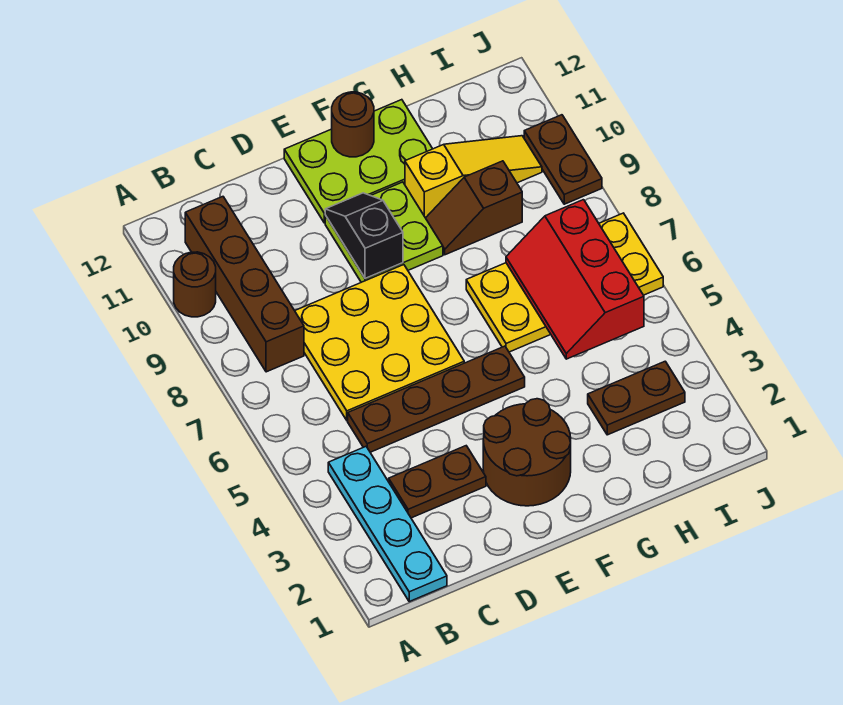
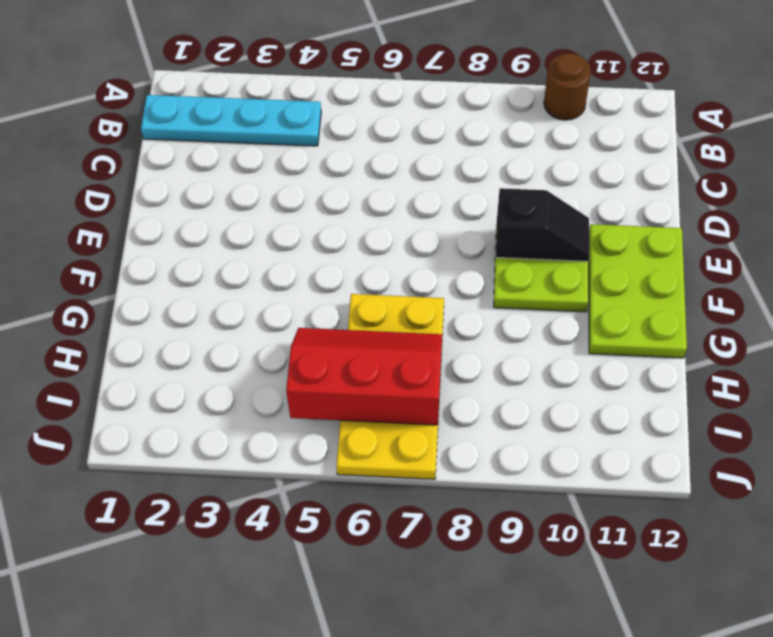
none -> brown brick B8:B11 level 1
none -> brown plate C3:D3 level 1
none -> brown plate C5:F5 level 1

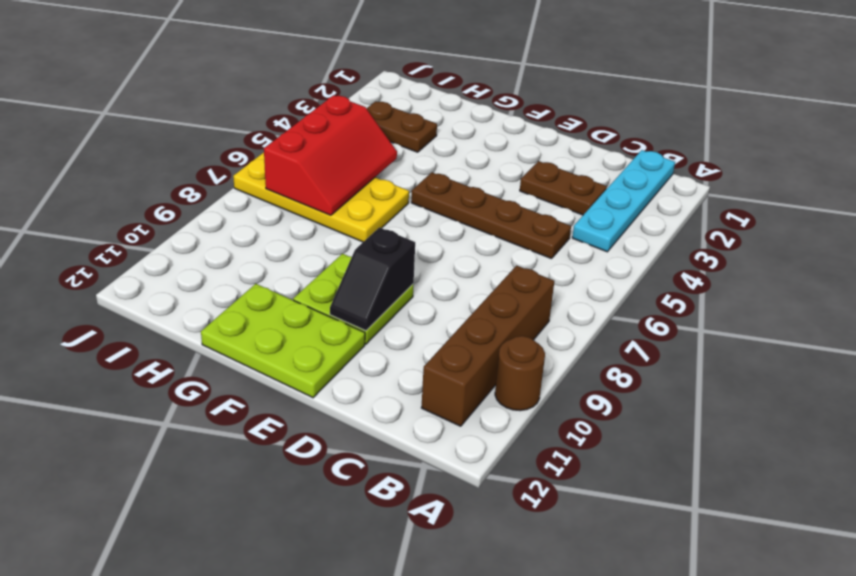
none -> yellow plate C6:E8 level 1
none -> brown round brick E2:F3 level 1
none -> brown slope G9:H9 level 1 top H

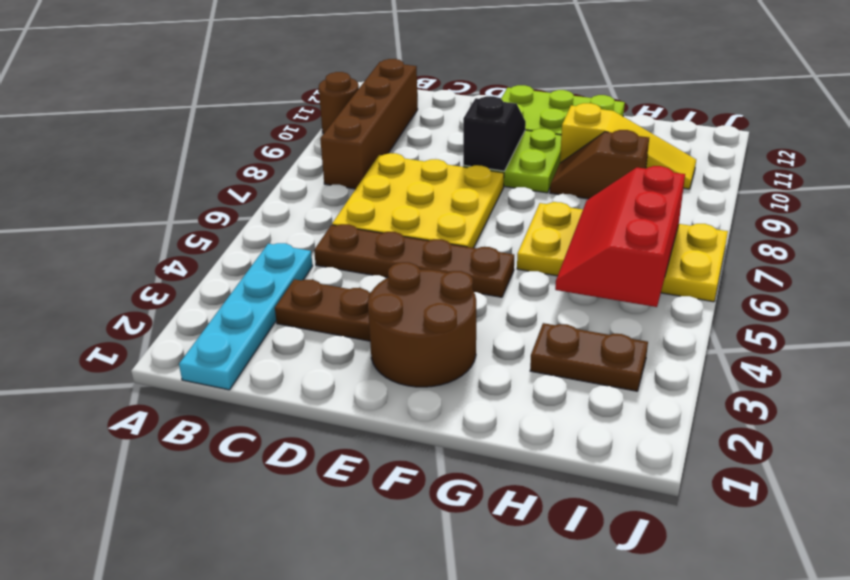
none -> brown plate J9:J10 level 1
none -> brown round brick F12 level 2

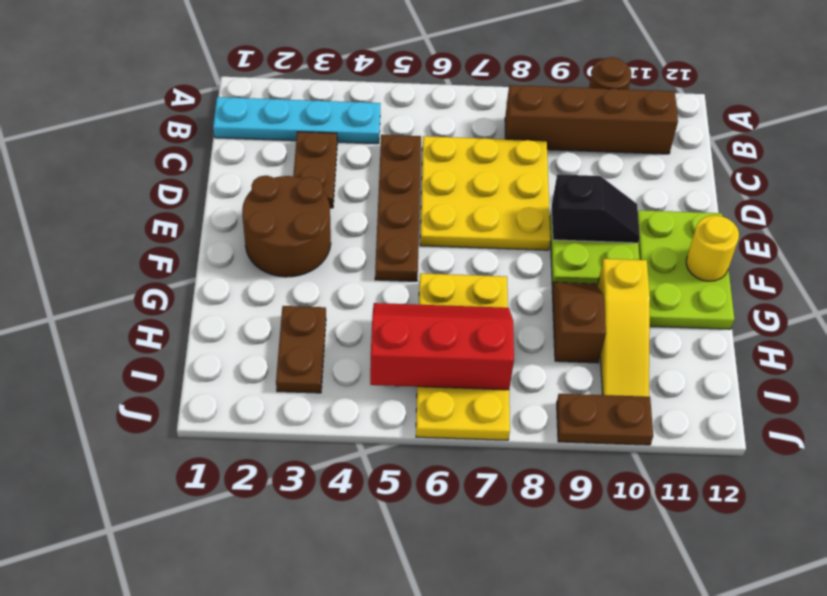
yellow round brick F12 level 2 -> brown round brick F12 level 2

